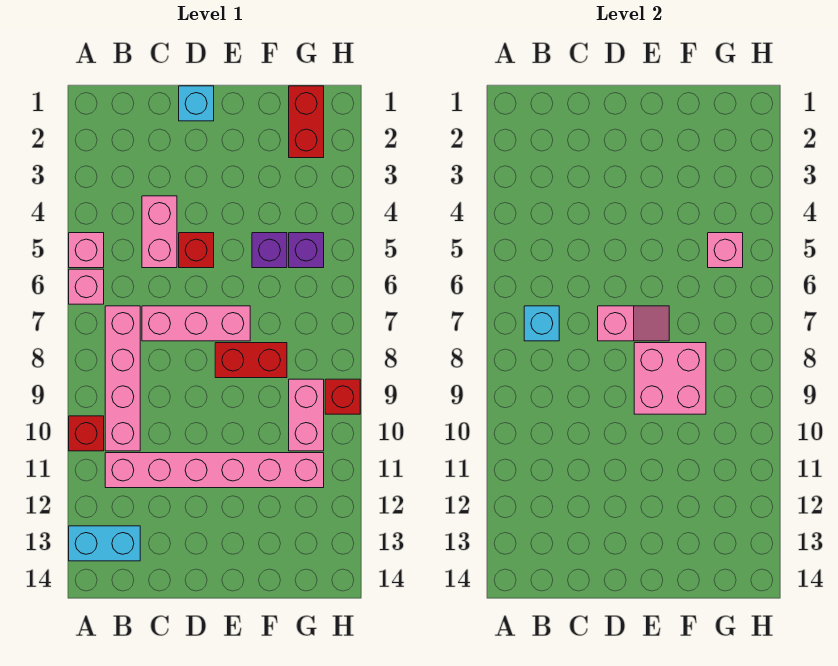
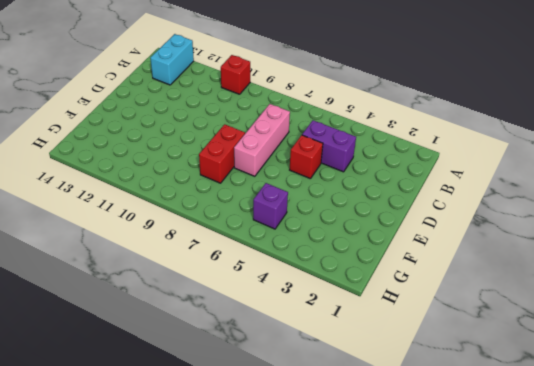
purple brick C4:C5 level 1 -> pink brick C4:C5 level 1
none -> pink brick A5 level 1
none -> pink brick A6 level 1
none -> pink brick B7:B10 level 1

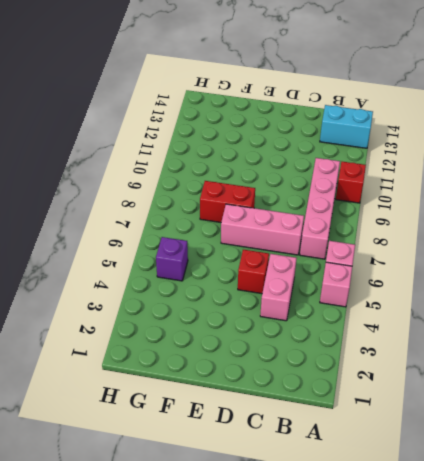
none -> pink brick B11:G11 level 1
none -> cyan brick D1 level 1
none -> purple brick F5 level 1

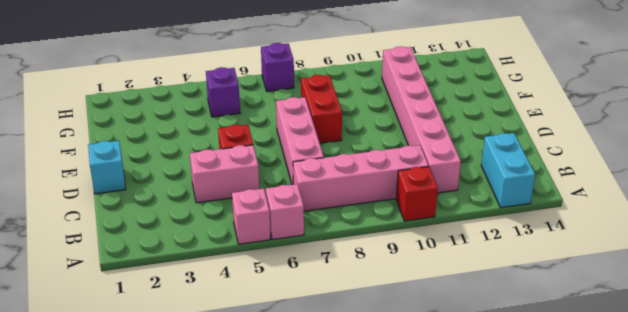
purple brick H7 level 1 -> purple brick F5 level 1
none -> red brick G1:G2 level 1
none -> pink brick G9:G10 level 1
none -> red brick H9 level 1

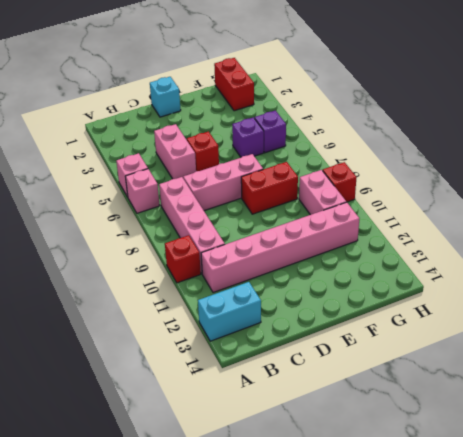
none -> cyan brick B7 level 2
none -> pink slope D7:E7 level 2 top D
none -> pink brick E8:F9 level 2

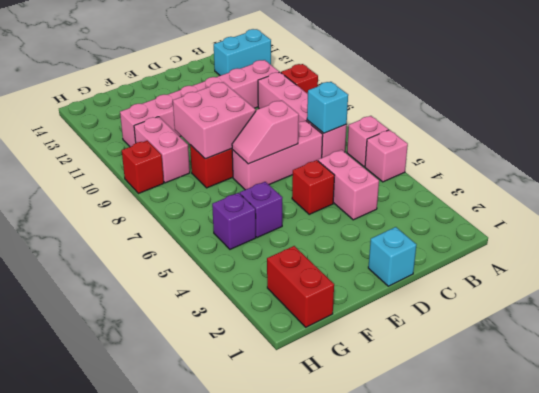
none -> pink brick G5 level 2

